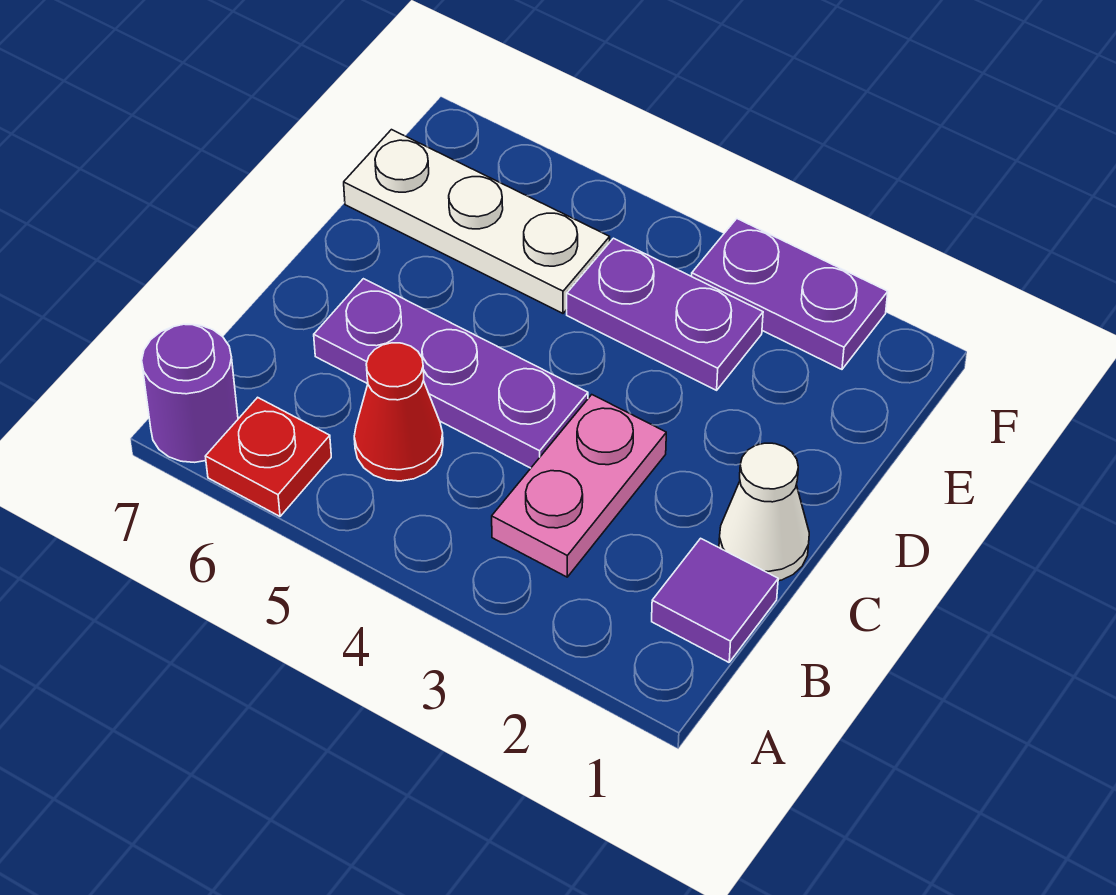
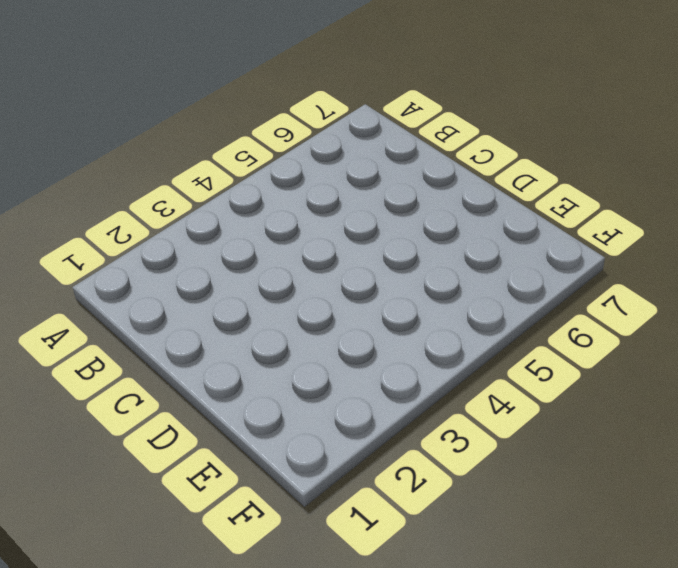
none -> red plate A6 level 1
none -> purple round brick A7 level 1

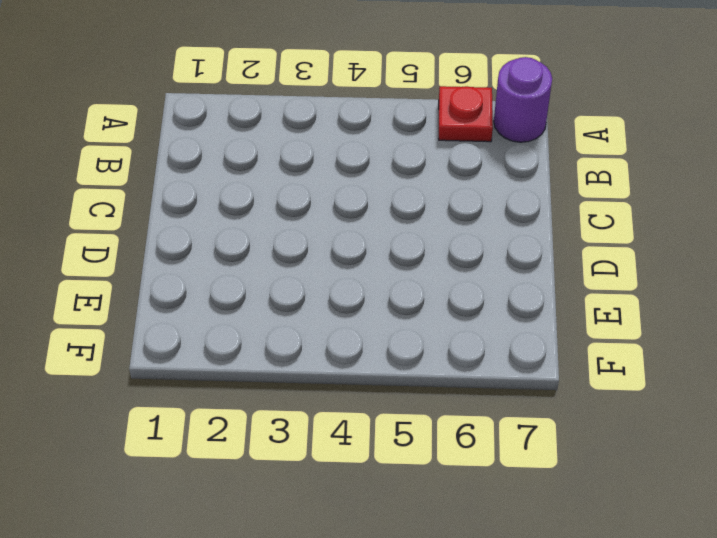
none -> purple tile B1 level 1
none -> pink plate B3:C3 level 1

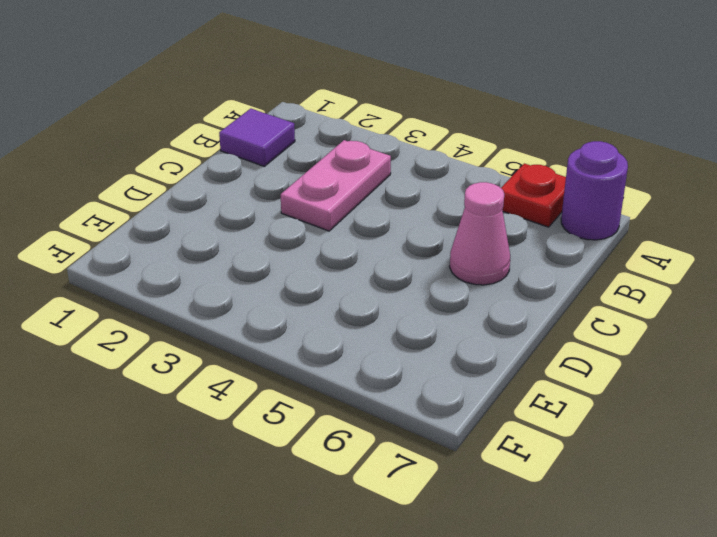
pink cone C6 level 1 -> purple plate C4:C6 level 1
none -> red cone B5 level 1
none -> white cone C1 level 1

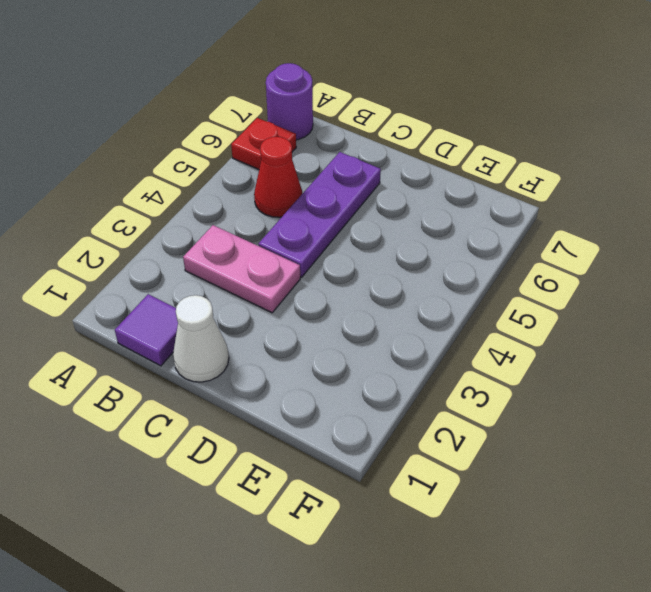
none -> purple plate E3:E4 level 1
none -> white plate E5:E7 level 1

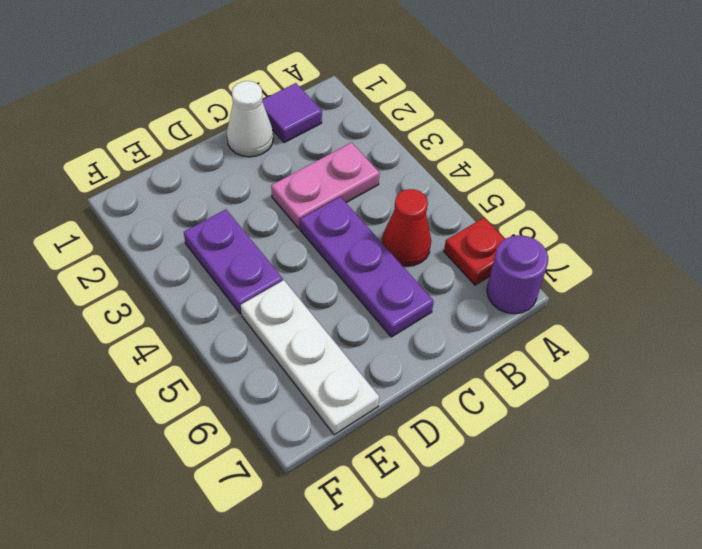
none -> purple plate F2:F3 level 1

